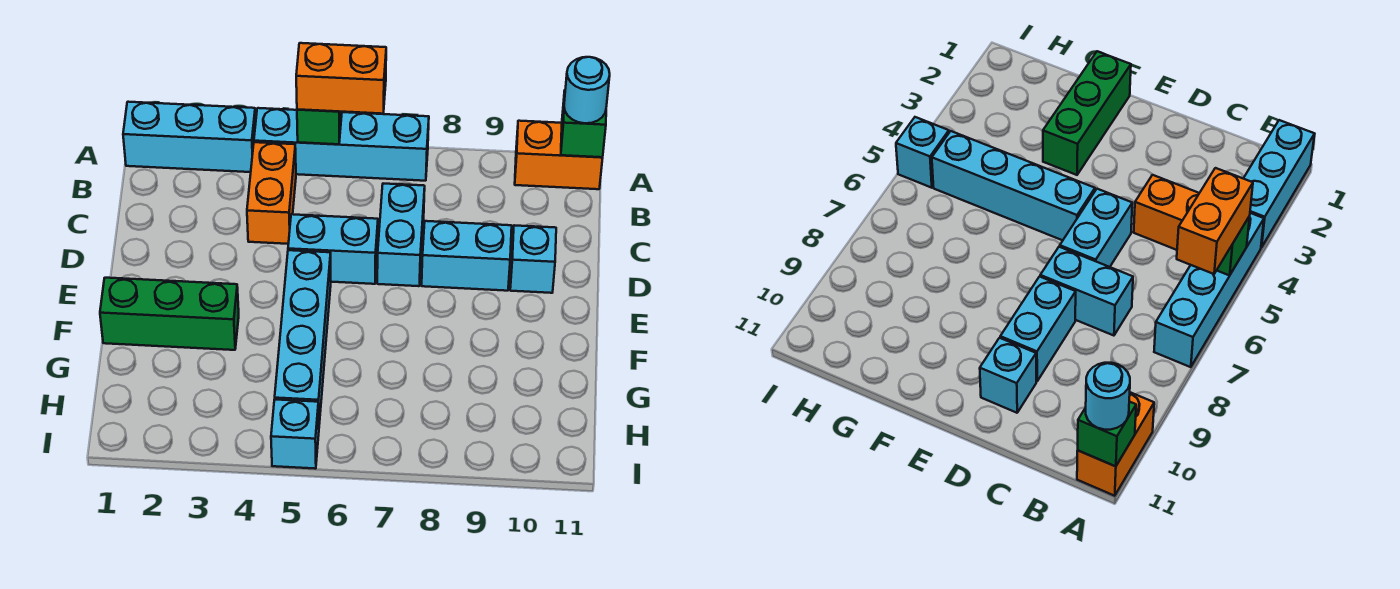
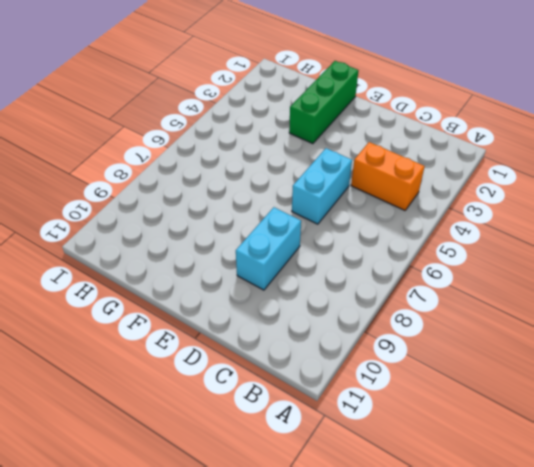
none -> cyan brick A1:A3 level 1
none -> cyan brick A4:A7 level 1
none -> orange brick A10:A11 level 1

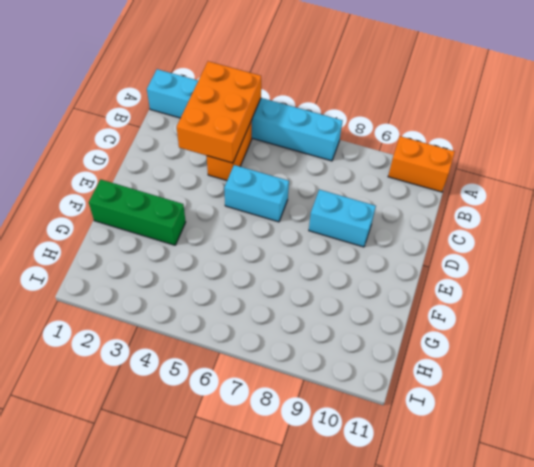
orange brick A3:C4 level 2 -> none
none -> cyan brick C7:D7 level 1
none -> cyan brick D10 level 1
none -> cyan brick E5:H5 level 1

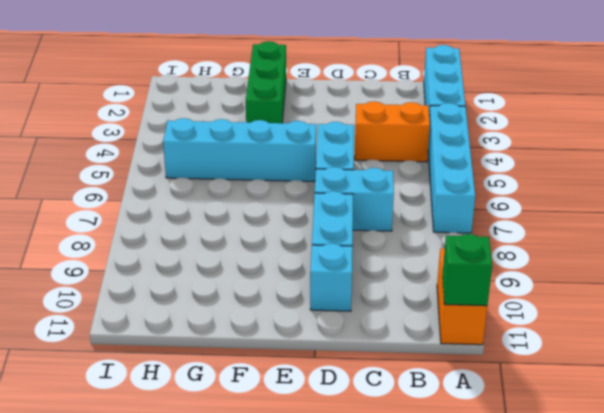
none -> cyan brick I5 level 1
none -> green brick A5 level 2
none -> orange brick A5:A6 level 3

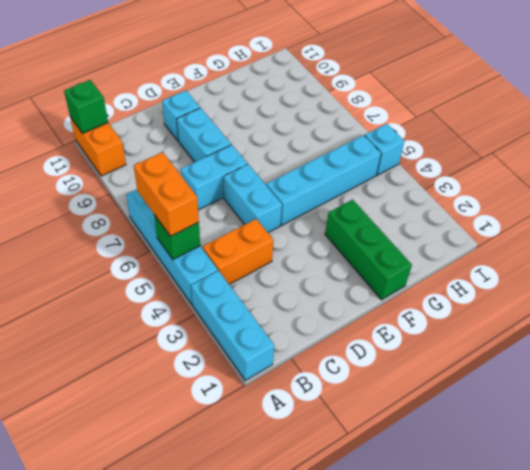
none -> cyan round brick A11 level 3

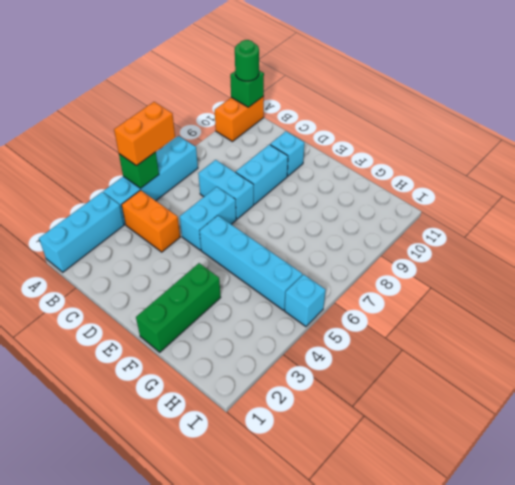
green round brick A11 level 3 -> cyan round brick A11 level 3

